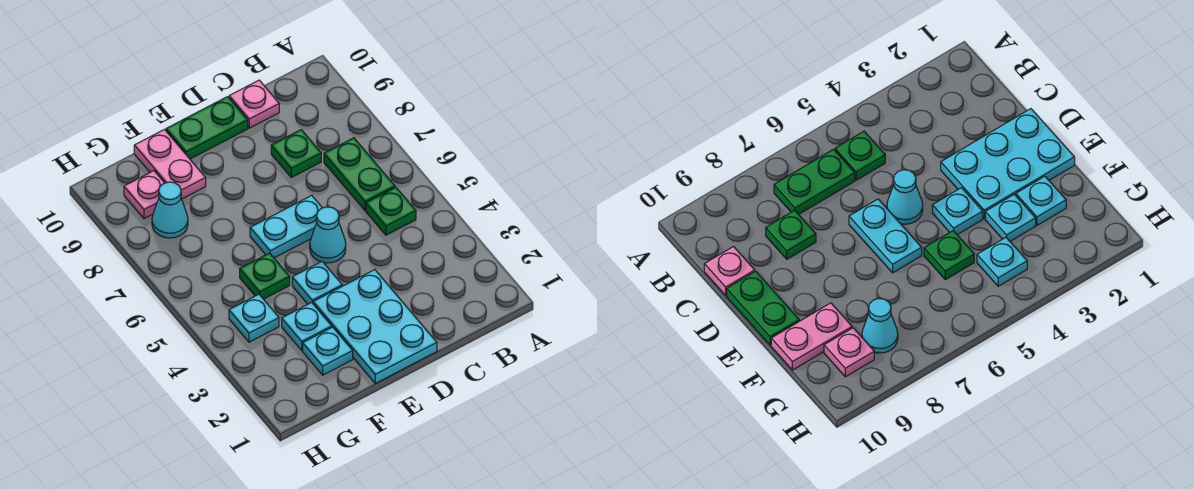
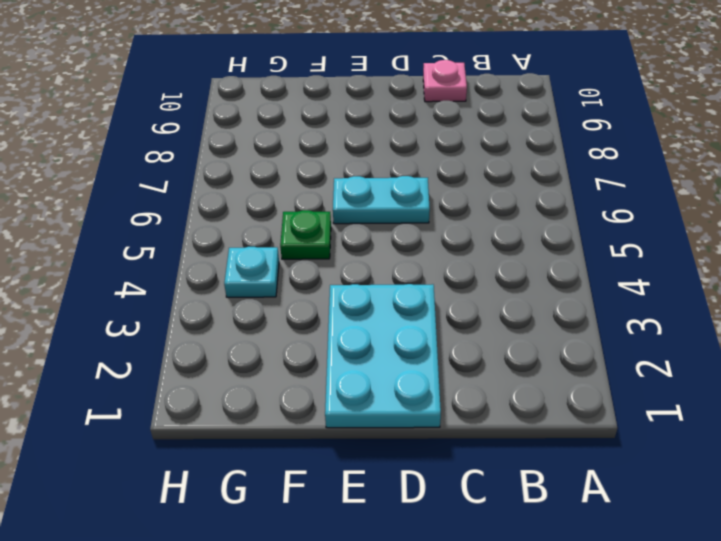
none -> green plate B5 level 1
none -> green plate B6:B7 level 1
none -> green plate C8 level 1

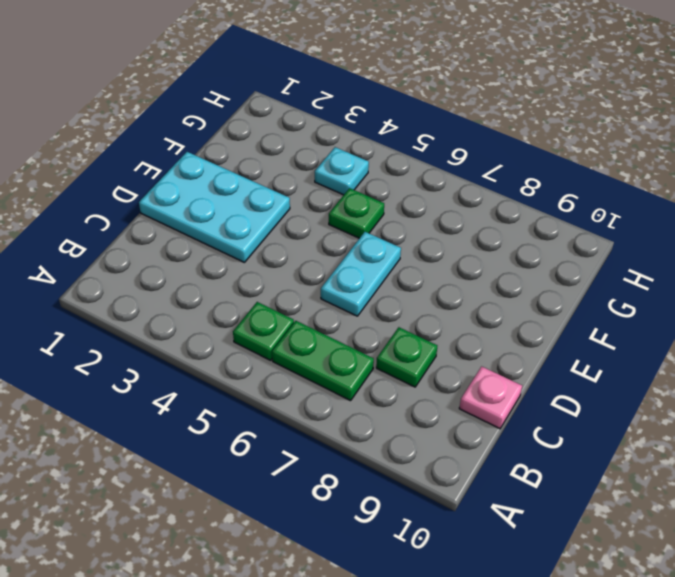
none -> cyan cone D5 level 1
none -> green plate D10:E10 level 1
none -> cyan plate E4 level 1

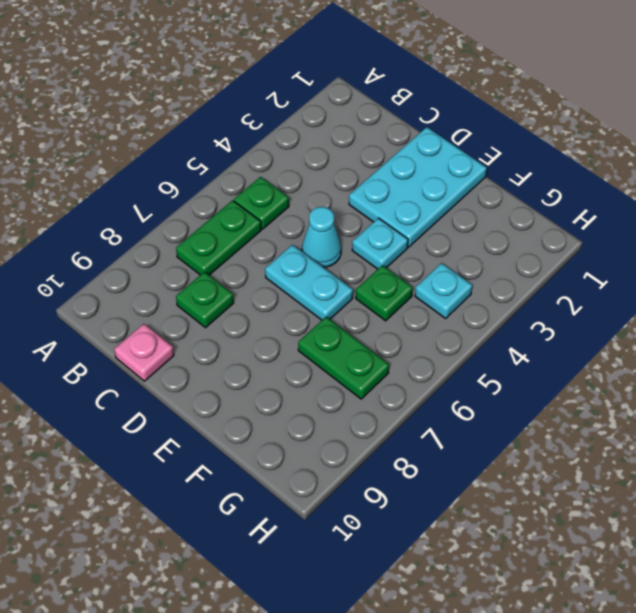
green plate F7:G7 level 1 -> green plate D10:E10 level 1
none -> cyan plate F2 level 1
none -> cyan plate F3 level 1
none -> pink plate F9:F10 level 1

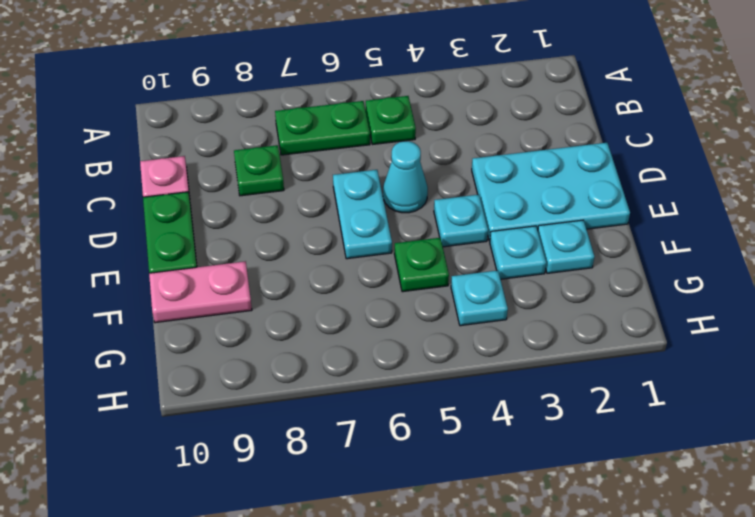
none -> cyan cone G8 level 1
none -> pink plate G9 level 1

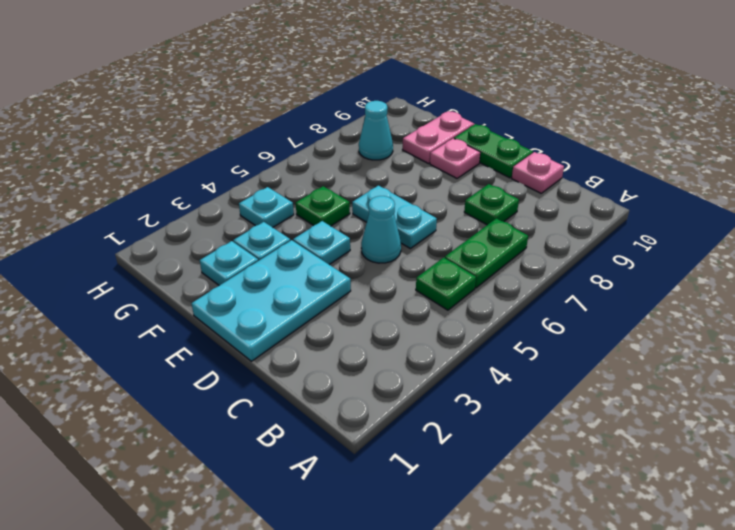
pink plate E9 level 1 -> pink plate G9 level 1

